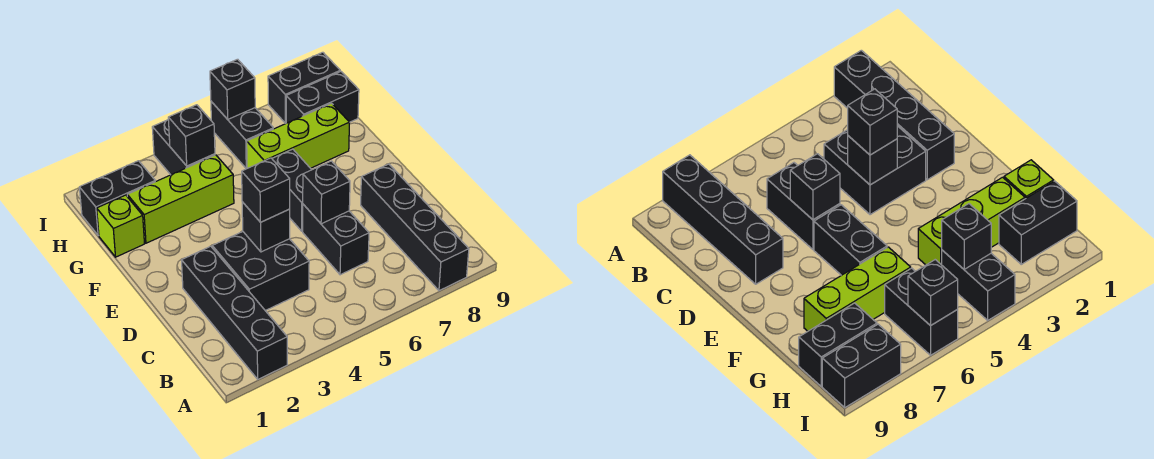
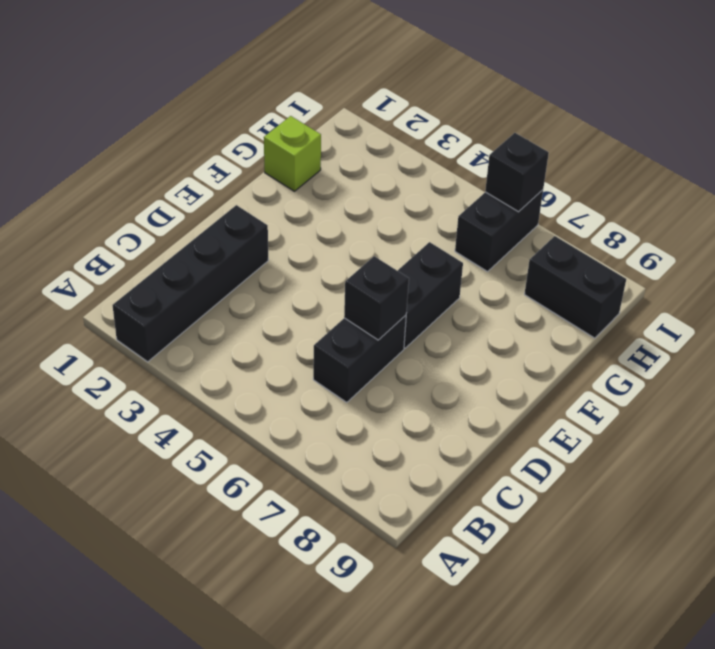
none -> black brick A8:D8 level 1
none -> black brick C3:D4 level 1
none -> lime brick G2:G4 level 1

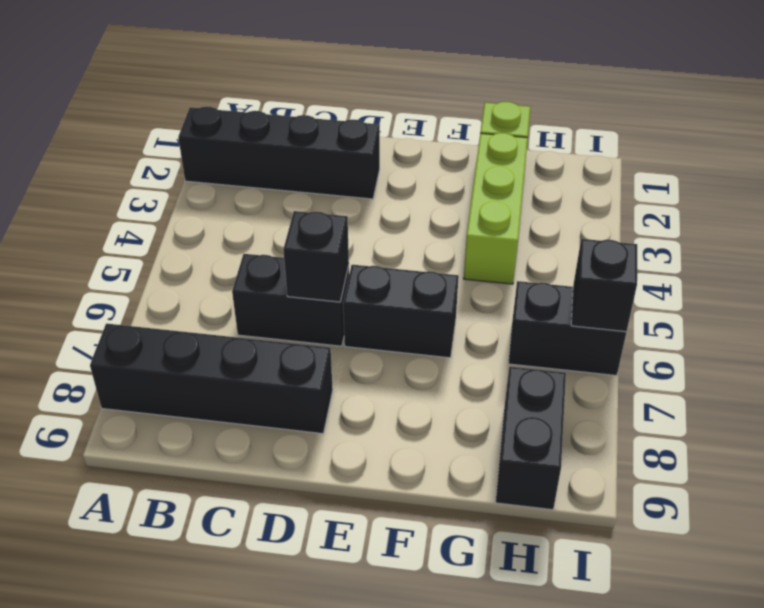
none -> black brick C3:D4 level 1
none -> lime brick G6:G8 level 1
none -> black brick H1:H2 level 1

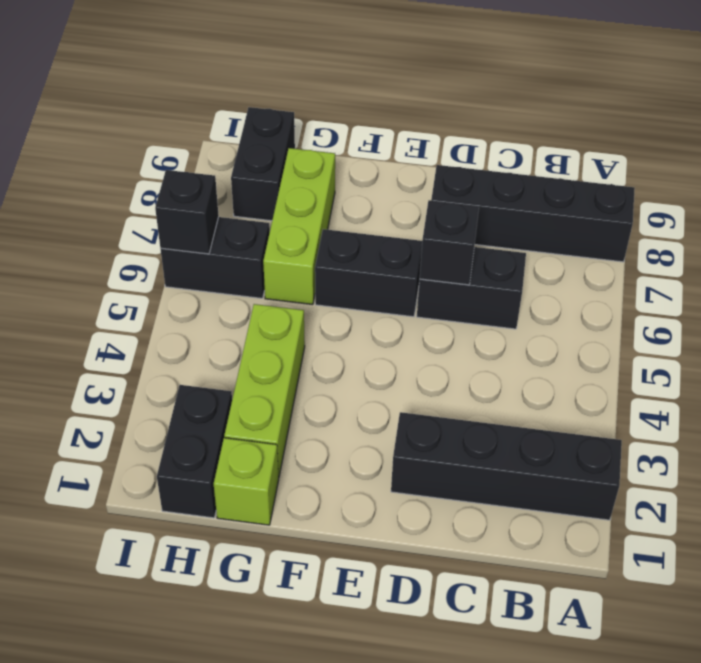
none -> black brick C3:D4 level 1
none -> black brick H4:I4 level 1
none -> black brick I8:I9 level 1

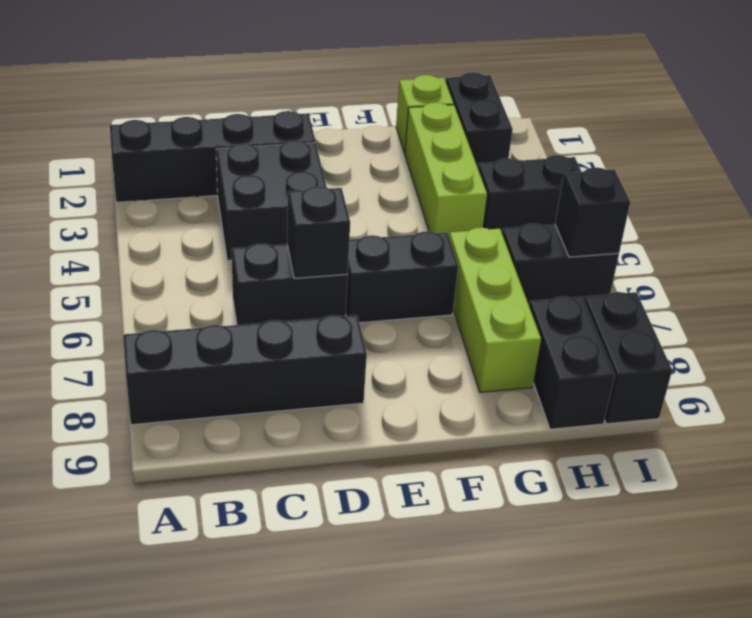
none -> black brick D4 level 2
none -> black brick H4 level 2
none -> black brick D4 level 3

